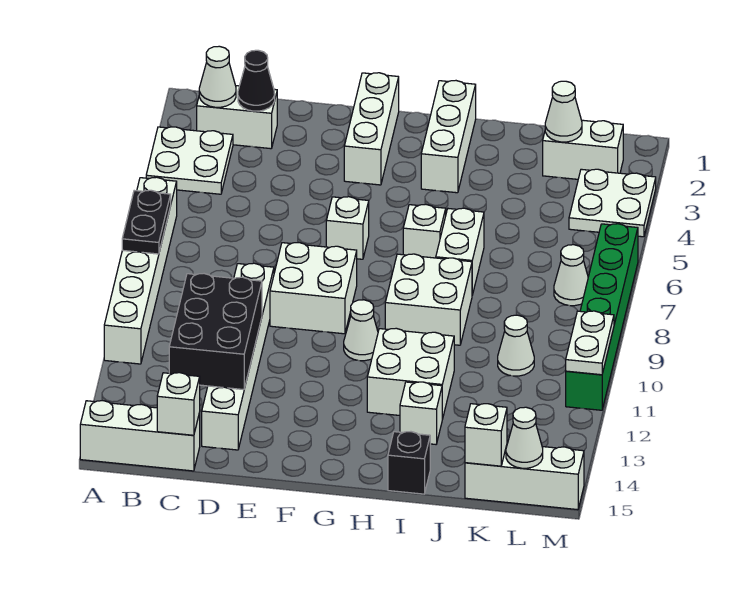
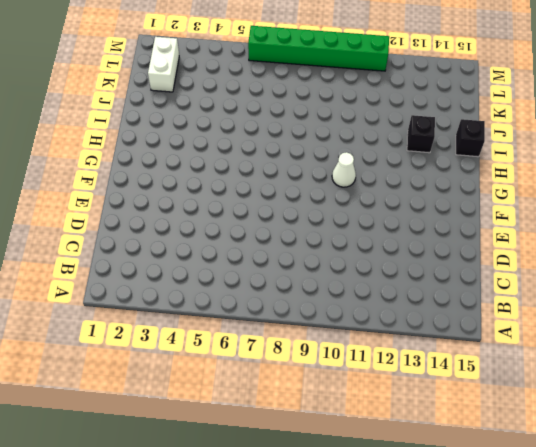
black brick I13 level 1 -> white brick I13 level 1
none -> white plate A3:B4 level 1
none -> white brick A6:A11 level 1
none -> white brick A15:C15 level 1
none -> white brick B2:C2 level 1

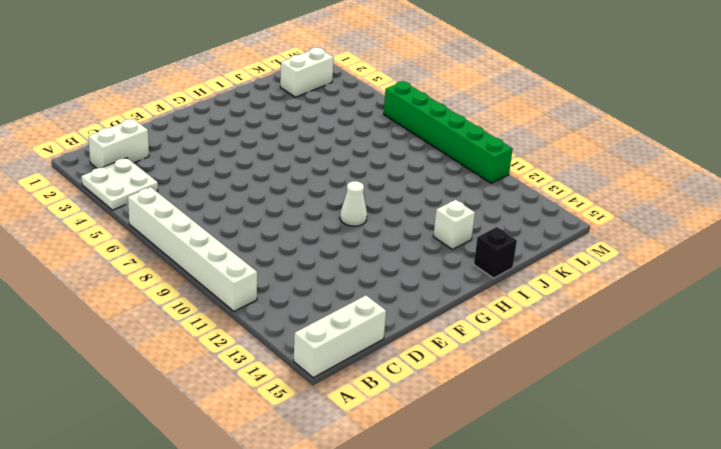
none -> white brick D9:D14 level 1
none -> white brick E8:F9 level 1
none -> white brick F1:F3 level 1
none -> white brick F6 level 1

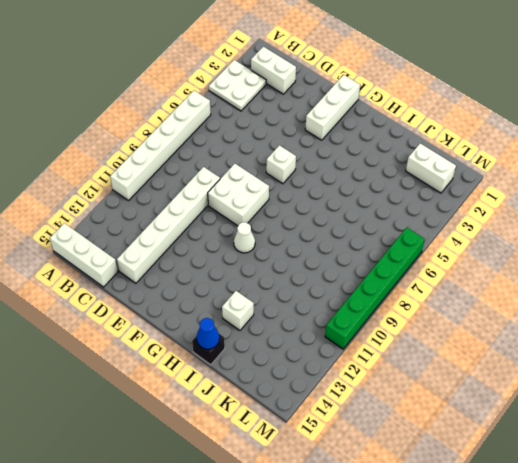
blue cone I15 level 2 -> none
none -> white brick H1:H3 level 1
none -> white brick H6 level 1
none -> white brick H8:I9 level 1
none -> white brick H11:I12 level 1

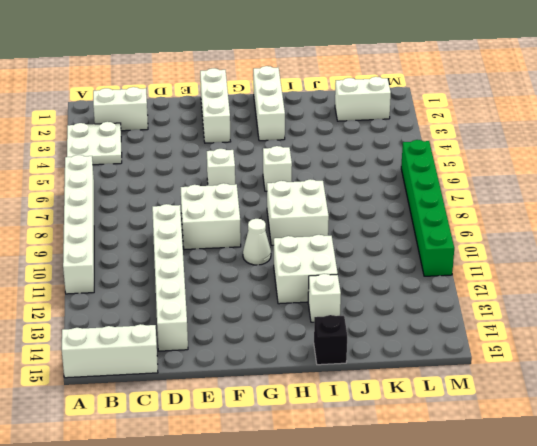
none -> white brick I6:I7 level 1
none -> white cone K10 level 1
none -> white brick K15:M15 level 1
none -> white plate L3:M4 level 1

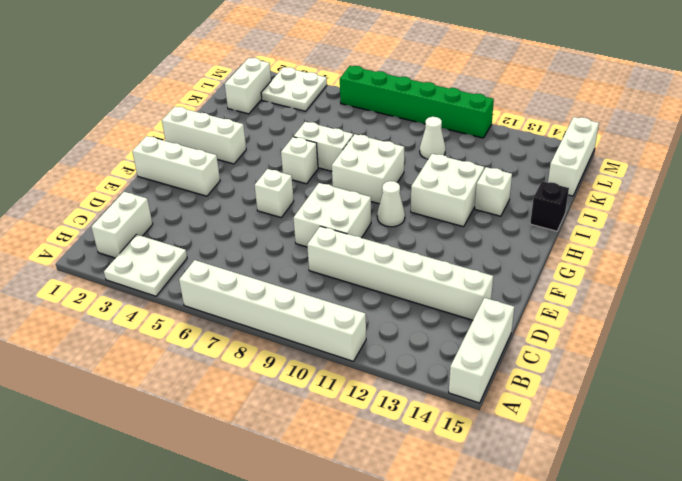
none -> white cone L7 level 1
none -> black plate A7:A8 level 2
none -> white cone B2 level 2
none -> black cone C2 level 2

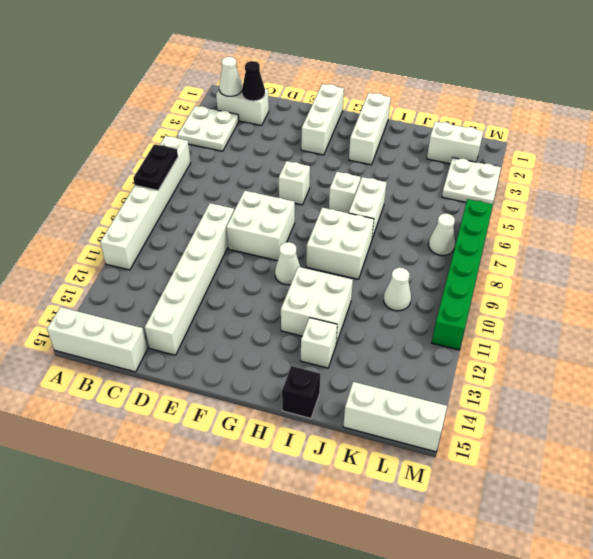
none -> black brick C11:D13 level 2
none -> white brick C15 level 2
none -> white cone K2 level 2
none -> white brick K15 level 2

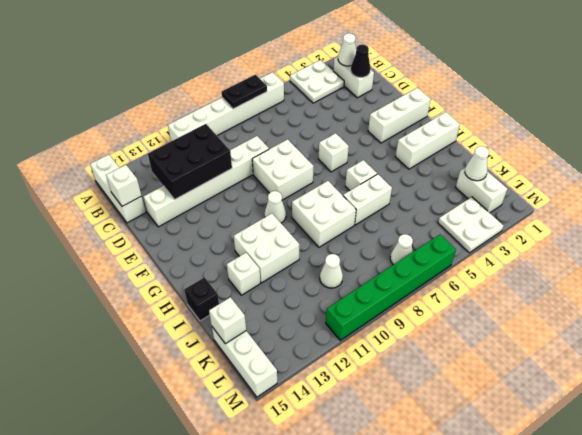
none -> white cone L15 level 2
none -> white plate M10:M11 level 2

